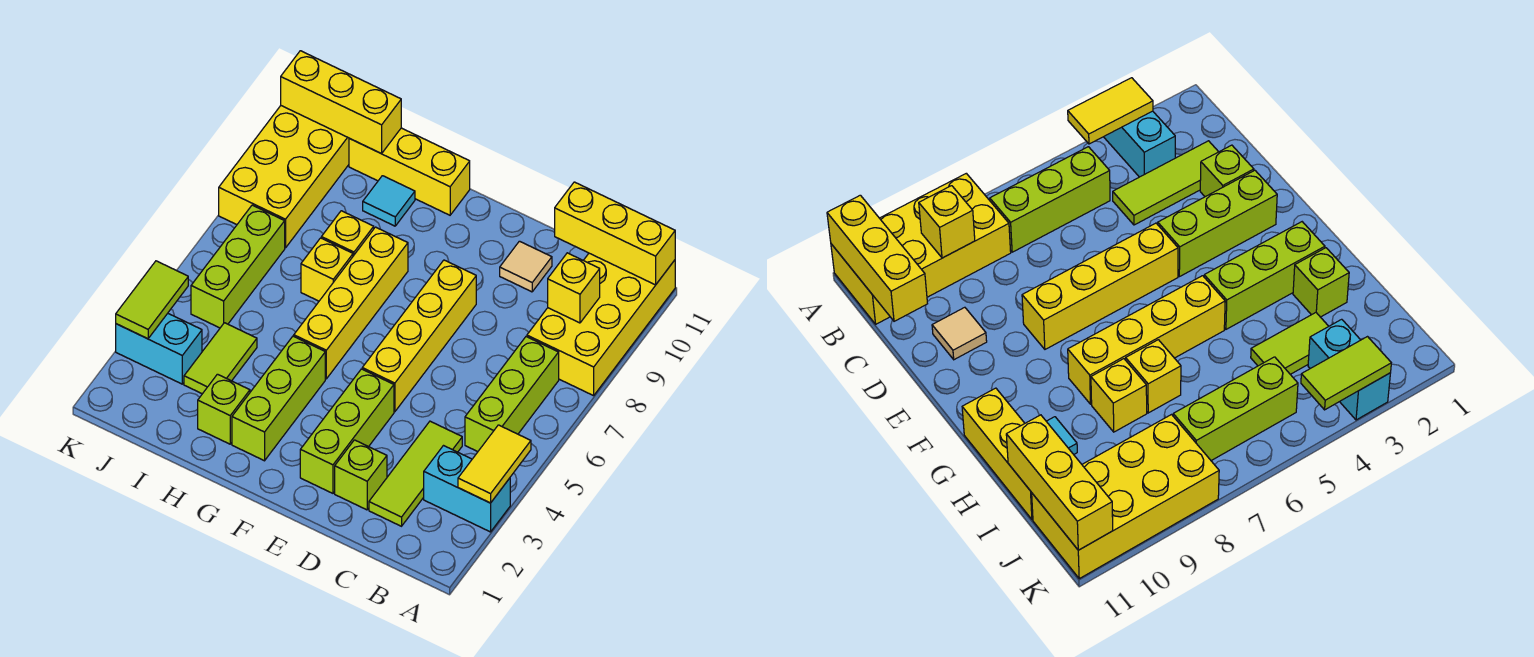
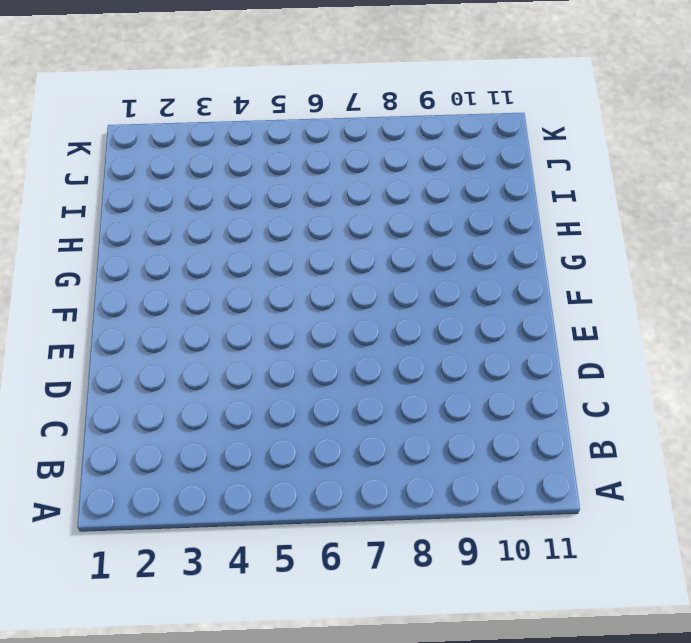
none -> cyan brick A3:B3 level 1
none -> yellow brick A8:B11 level 1
none -> lime brick B5:B7 level 1

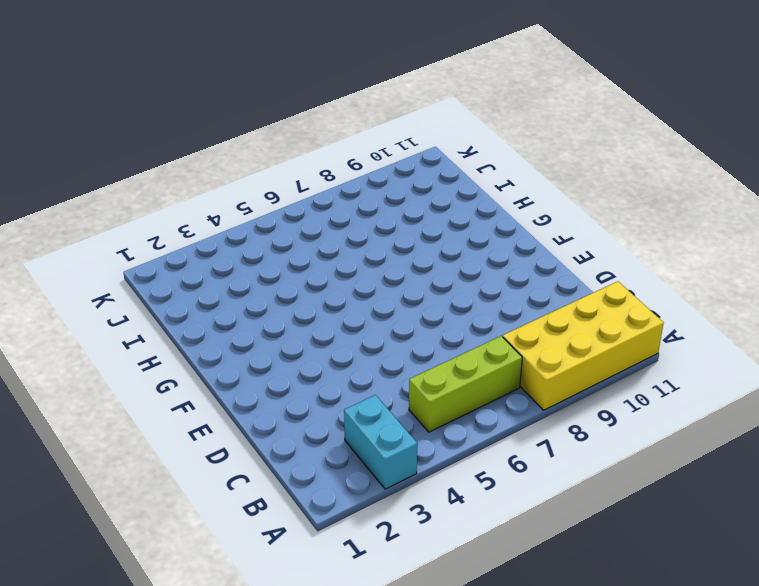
none -> lime tile C2:C4 level 1
none -> lime brick D2 level 1
none -> tan tile D10 level 1

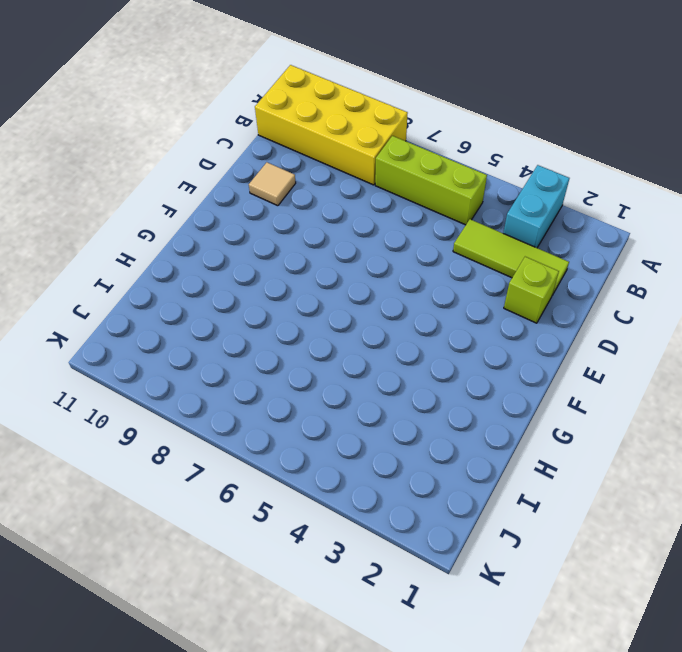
none -> lime brick E2:E4 level 1
none -> yellow brick E5:E8 level 1
none -> lime brick G2:G4 level 1

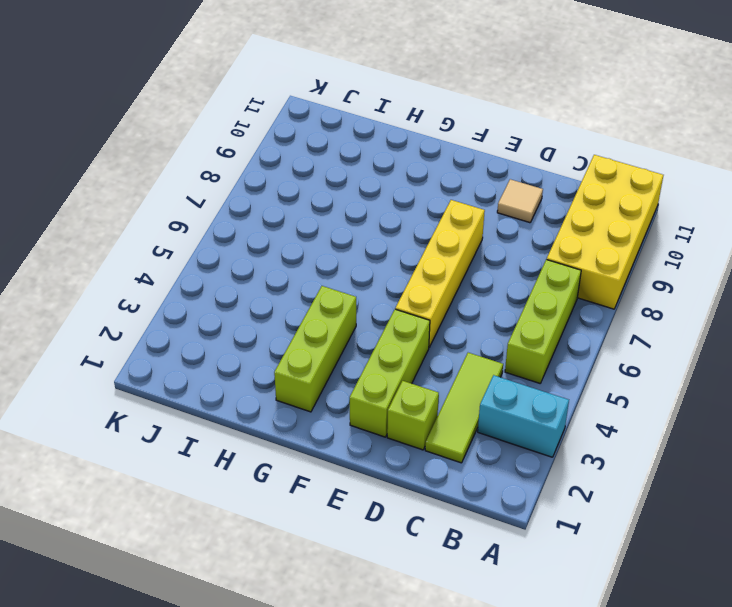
none -> yellow brick G5:G8 level 1
none -> yellow brick G11:I11 level 1
none -> lime brick H2 level 1

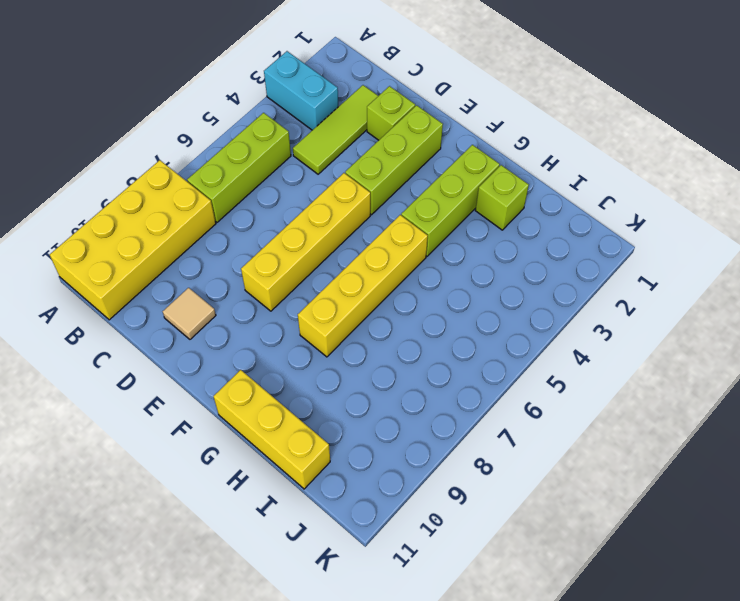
none -> yellow brick H7 level 1
none -> yellow brick H8 level 1
none -> cyan tile H10 level 1

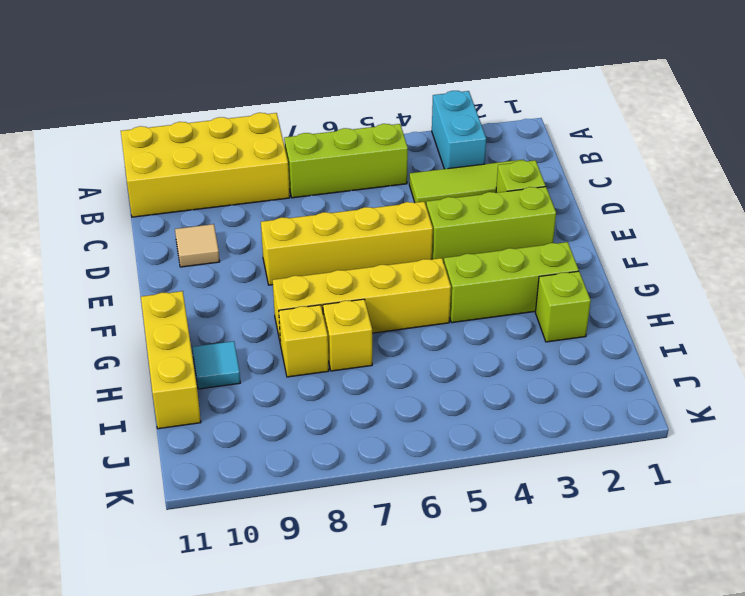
none -> lime tile I3:I4 level 1
none -> cyan brick J3:K3 level 1
none -> lime brick J5:J7 level 1

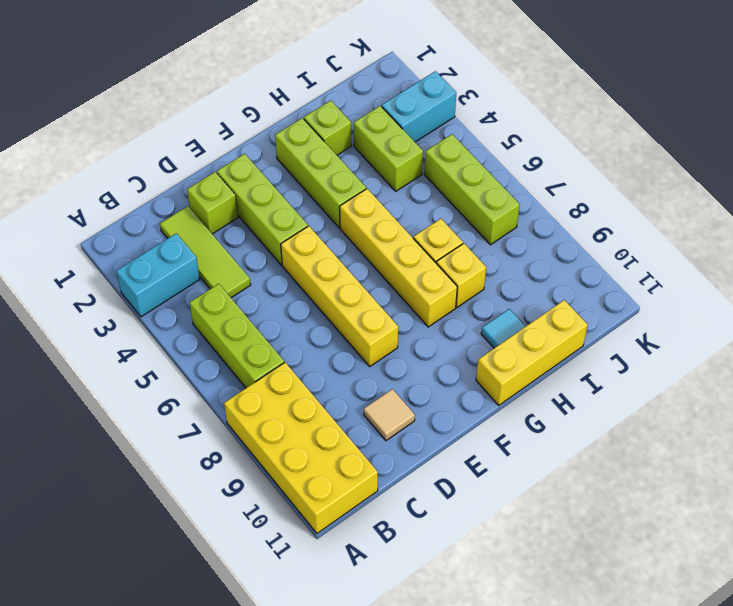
lime brick I3:I4 level 1 -> lime tile I3:I4 level 1
none -> yellow brick J8:K11 level 1
none -> yellow tile A3:A4 level 2
none -> yellow brick A11:C11 level 2

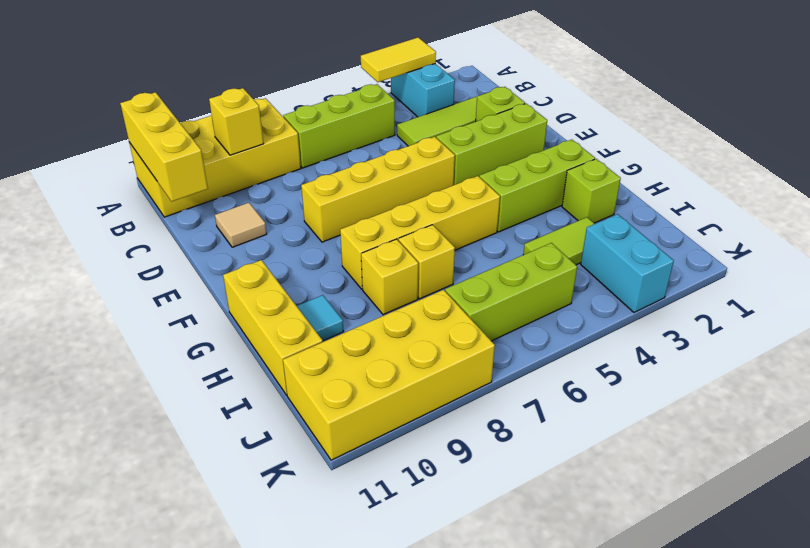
none -> yellow brick I11:K11 level 2
none -> lime tile K3:K4 level 2

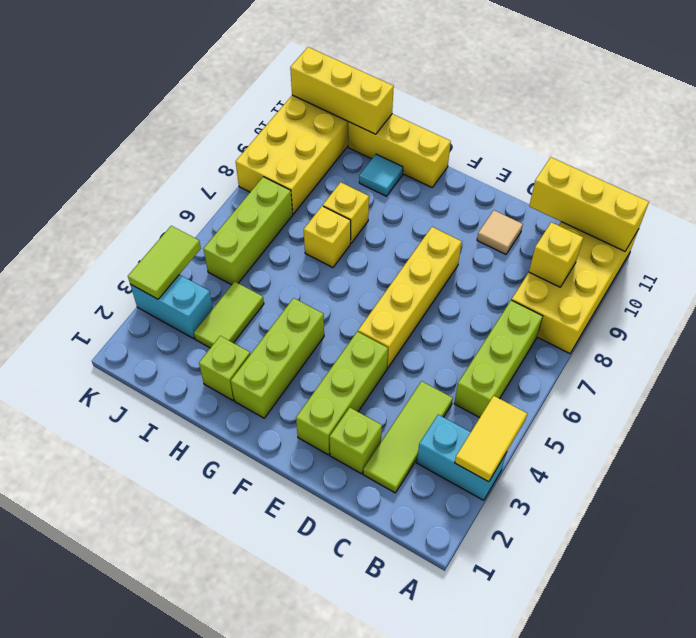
none -> yellow brick G5:G8 level 1

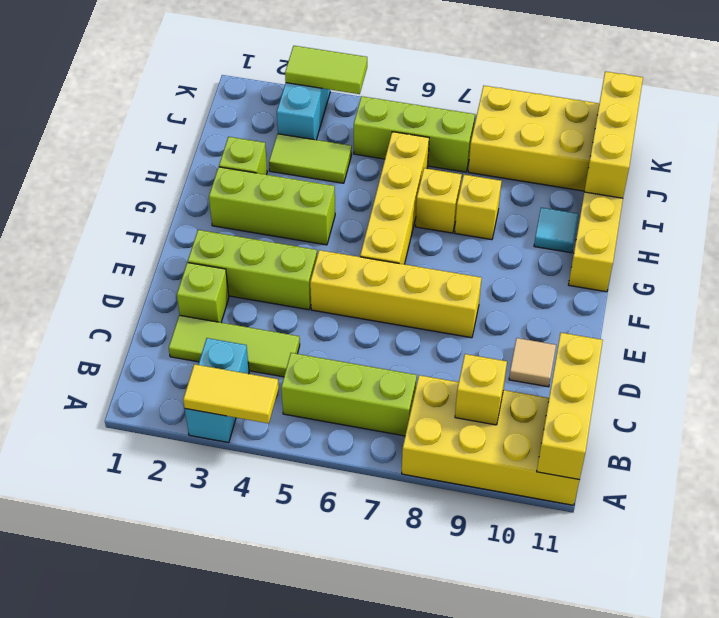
yellow brick F6:I6 level 1 -> yellow brick G5:G8 level 1

